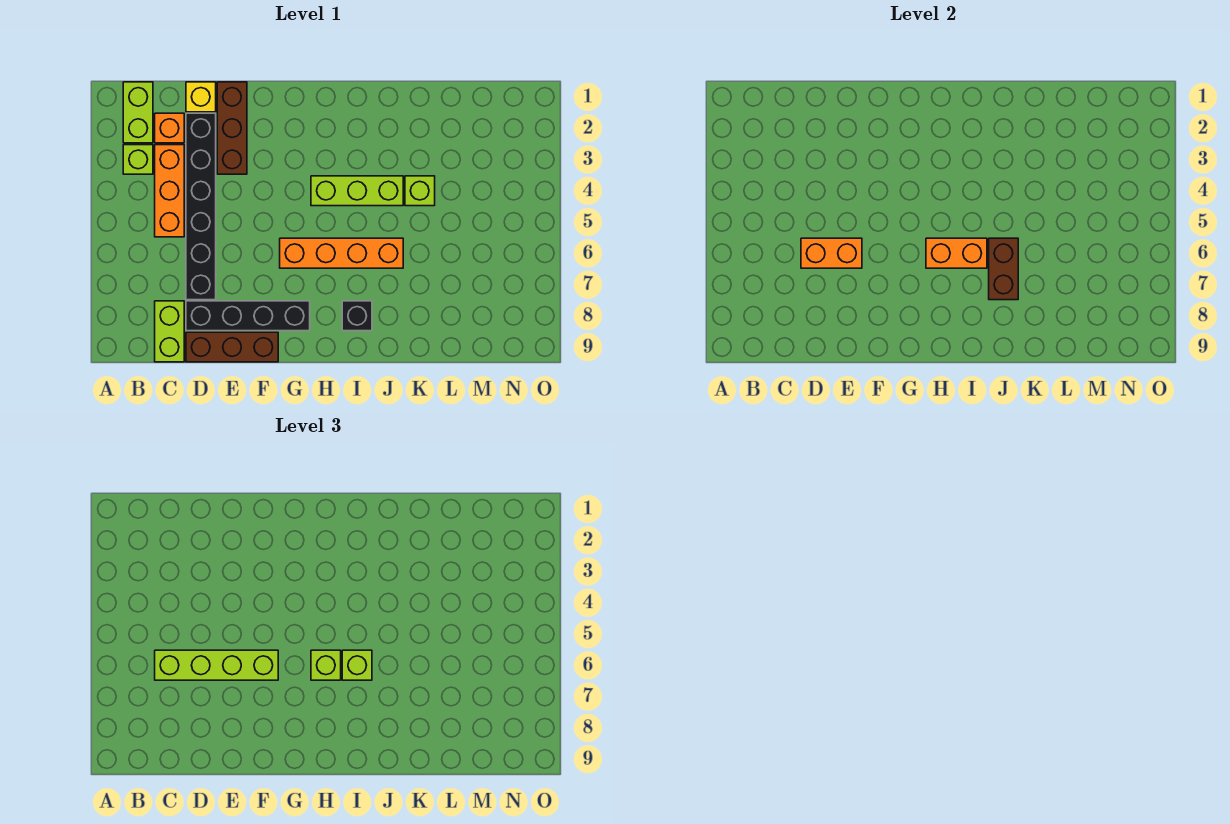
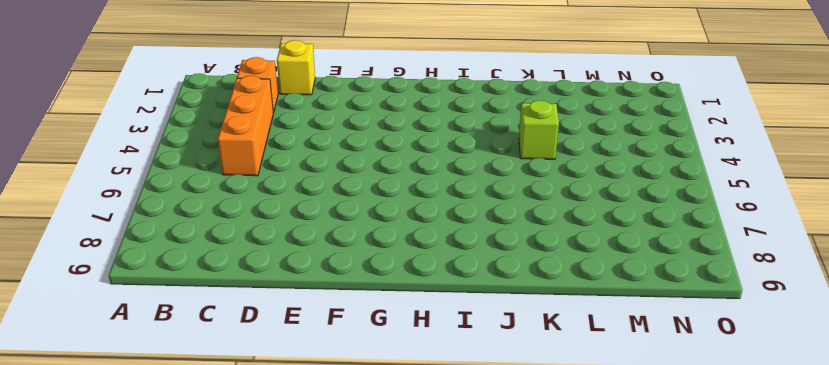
none -> lime brick B1:B2 level 1
none -> lime brick B3 level 1
none -> lime brick C8:C9 level 1

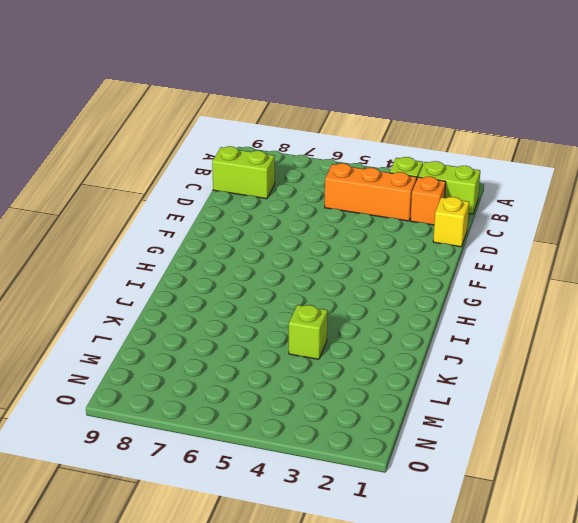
none -> black brick D2:D7 level 1
none -> black brick D8:G8 level 1
none -> brown brick D9:F9 level 1

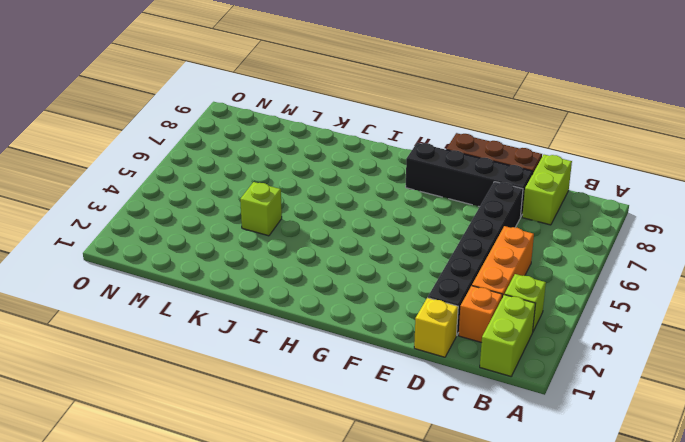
none -> brown brick E1:E3 level 1
none -> orange brick G6:J6 level 1
none -> lime brick H4:J4 level 1

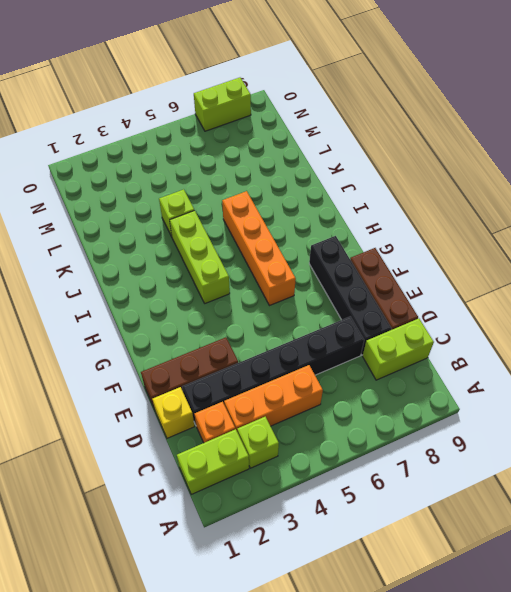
lime brick O7:O8 level 1 -> none
none -> black brick I8 level 1
none -> orange brick D6:E6 level 2
none -> orange brick H6:I6 level 2

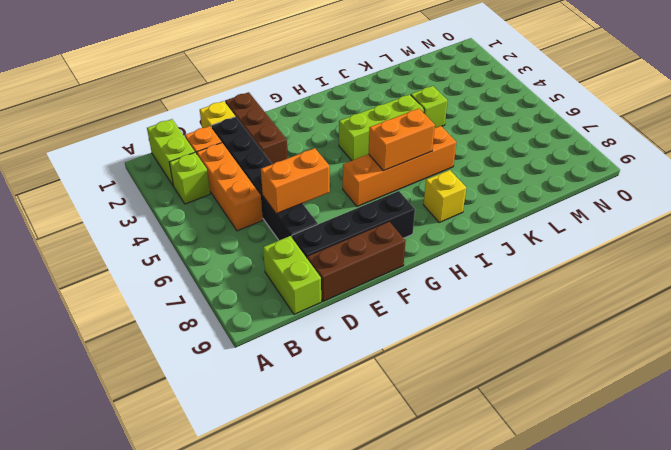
yellow brick I8 level 1 -> black brick I8 level 1
none -> brown brick J6:J7 level 2
none -> lime brick C6:F6 level 3
none -> lime brick H6 level 3

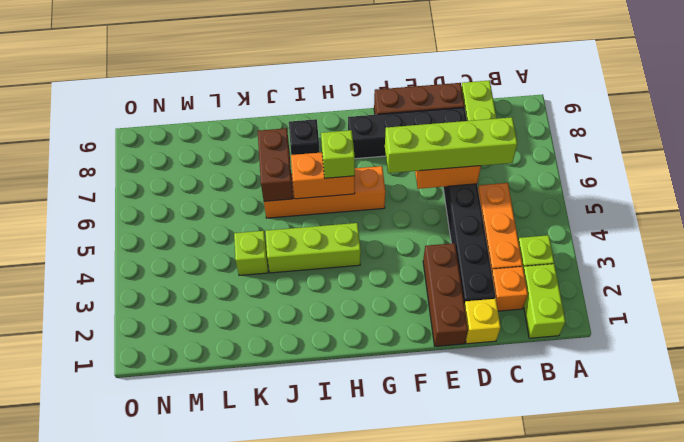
none -> lime brick I6 level 3

